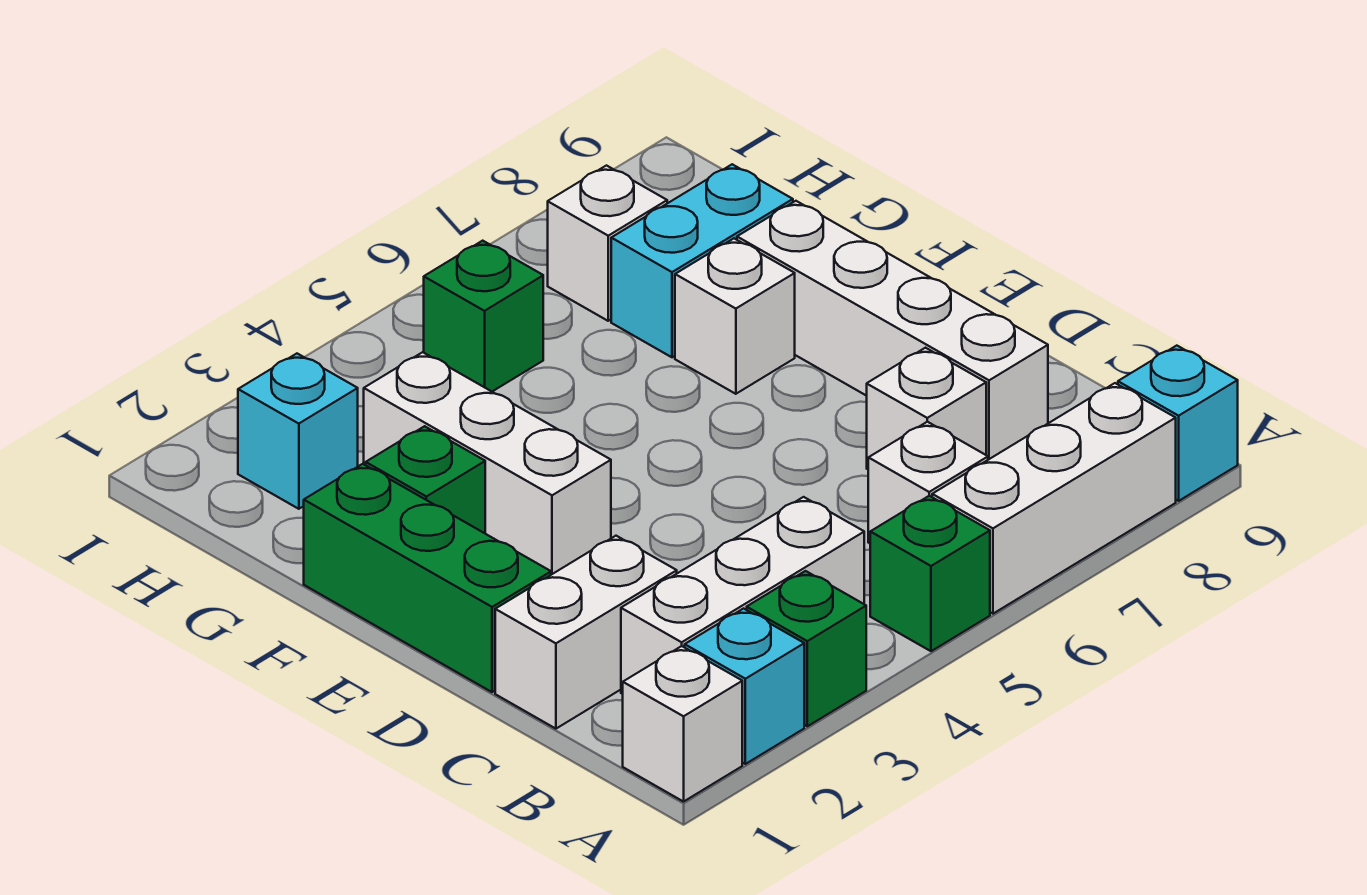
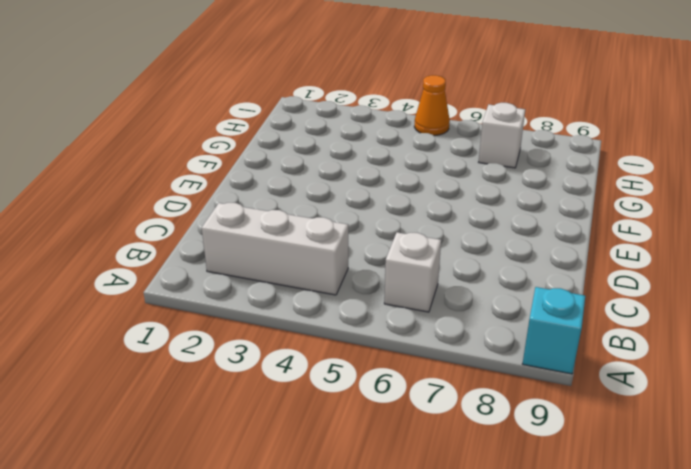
orange cone I5 level 1 -> none
none -> white brick A1 level 1
none -> cyan brick A2 level 1
none -> green brick A3 level 1

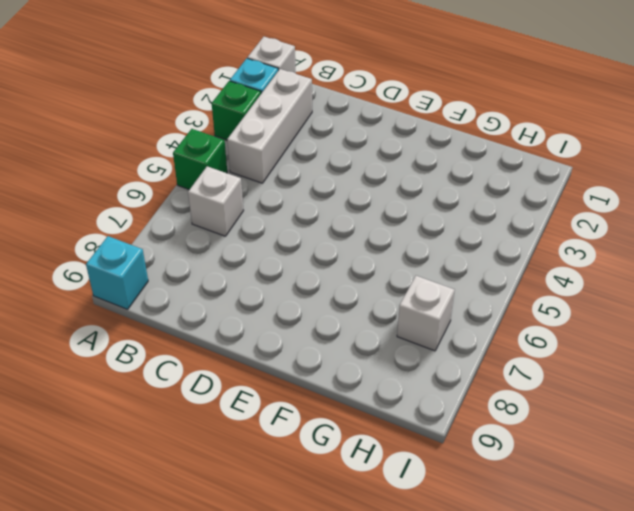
none -> white brick A6:A8 level 1
none -> white brick C1:C2 level 1
none -> white brick C7 level 1

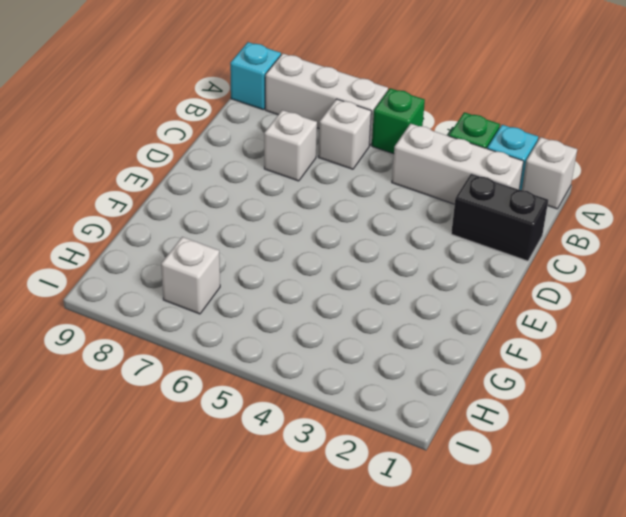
black brick C1:C2 level 1 -> white brick C1:C2 level 1
none -> white brick C8:F8 level 1
none -> green brick D1:F1 level 1
none -> white brick E3:G3 level 1

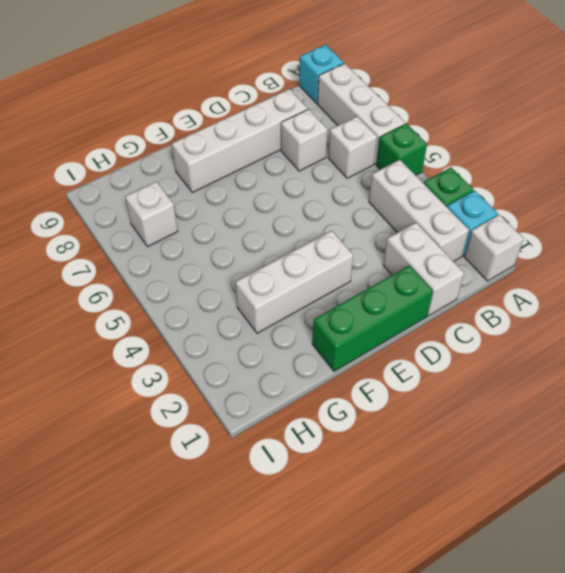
none -> green brick F2 level 1
none -> white brick F7 level 1
none -> cyan brick G7:G8 level 1

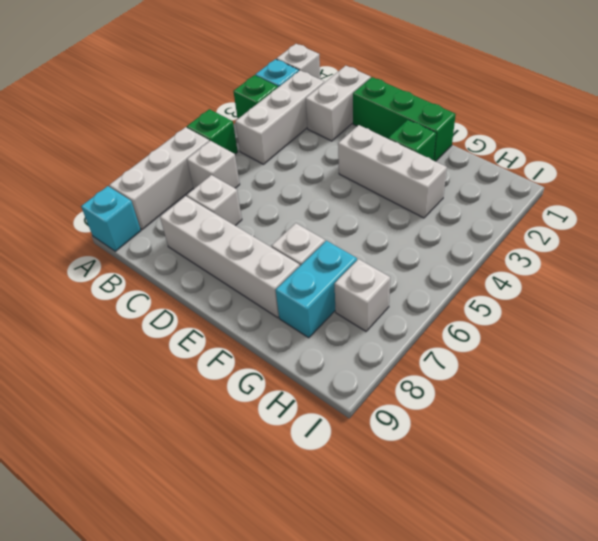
none -> cyan brick H2 level 1
none -> green brick H5 level 1

